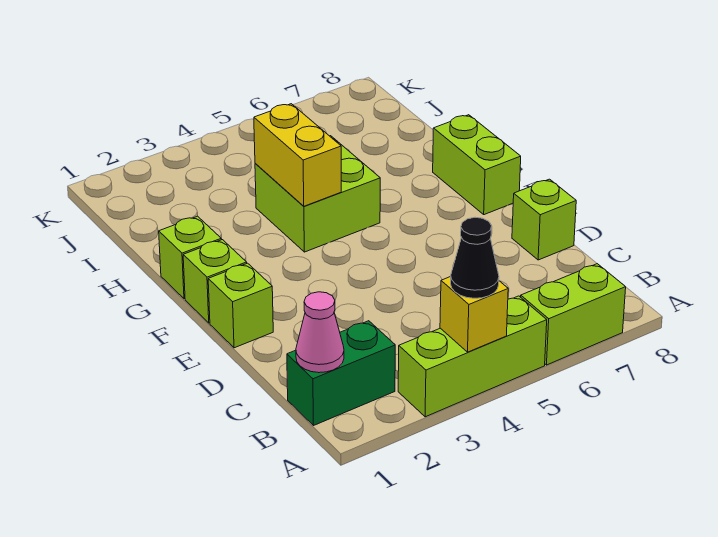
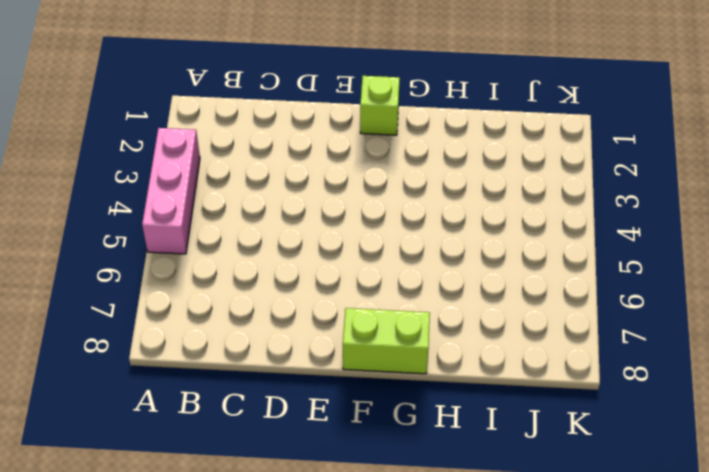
pink brick A3:A5 level 1 -> lime brick A3:A5 level 1
none -> lime brick A6:A7 level 1
none -> green brick B1:B2 level 1
none -> lime brick D8 level 1

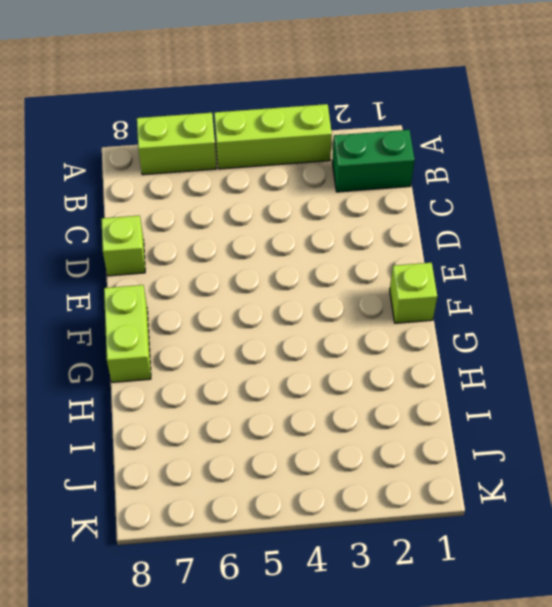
none -> lime brick E1 level 1
none -> lime brick G1 level 1
none -> lime brick G4:H5 level 1

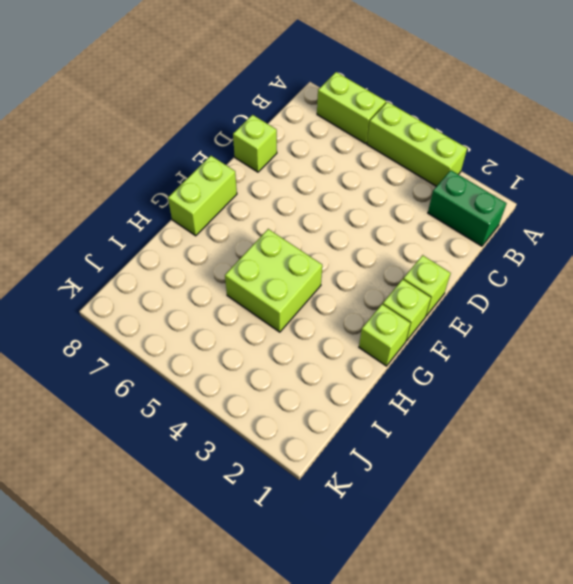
none -> yellow brick A4 level 2
none -> pink cone B1 level 2
none -> yellow brick G4:H4 level 2

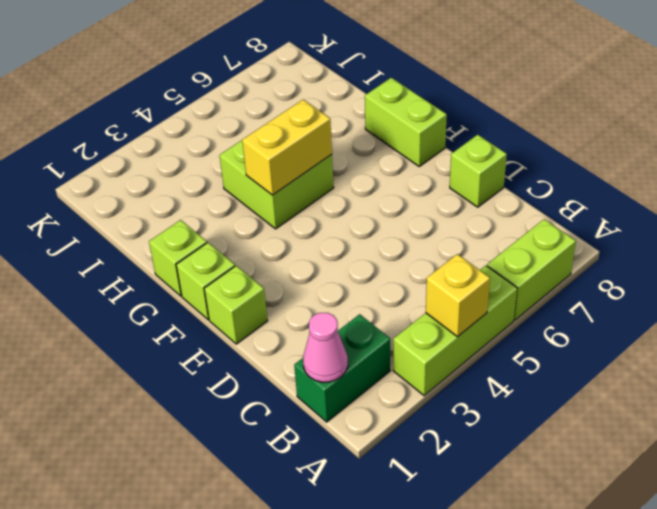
yellow brick G4:G5 level 2 -> yellow brick G4:H4 level 2
none -> black cone A4 level 3

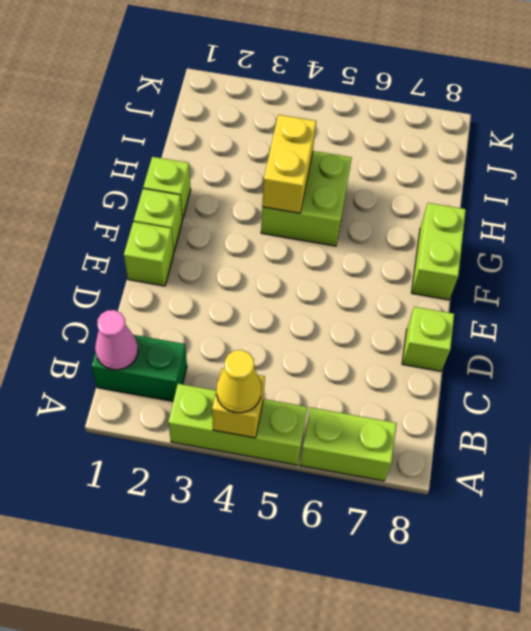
yellow cone A4 level 3 -> black cone A4 level 3

